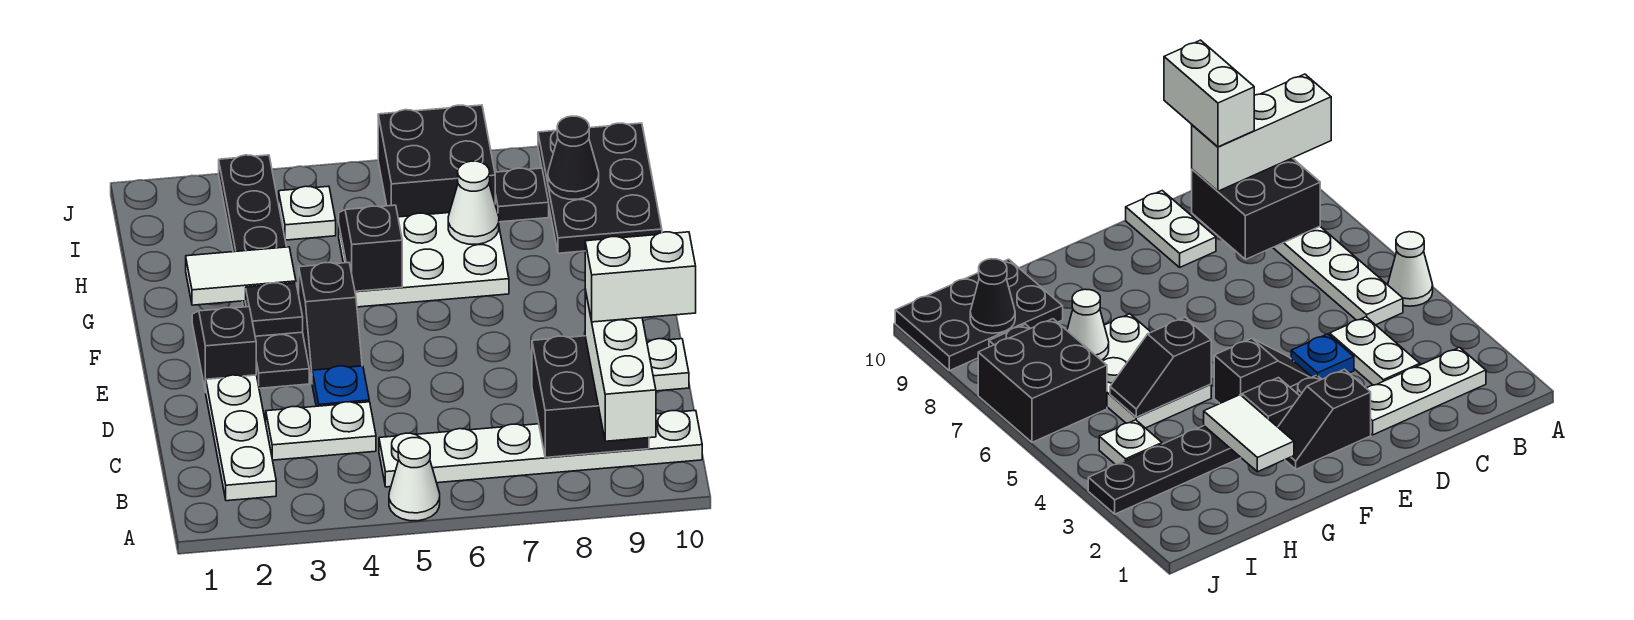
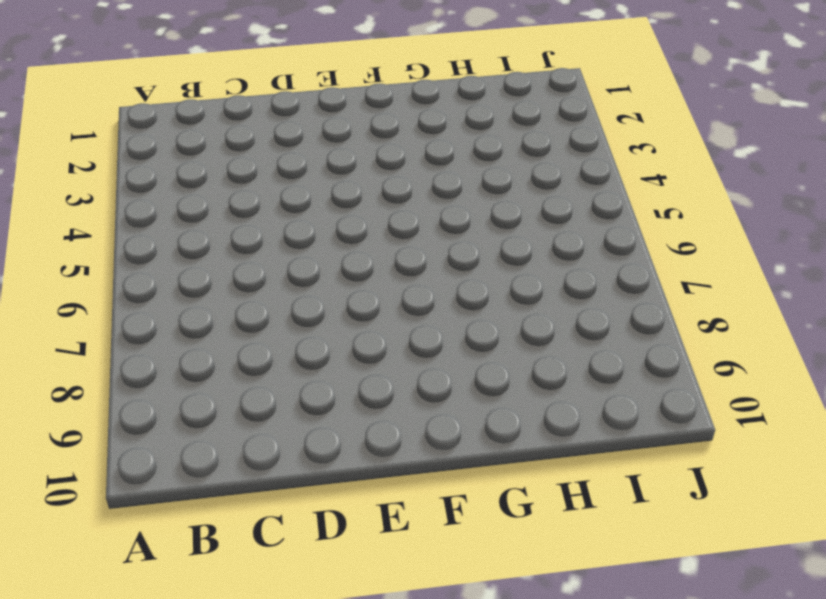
none -> white cone A5 level 1
none -> white plate B2:D2 level 1
none -> white plate B5:B10 level 1

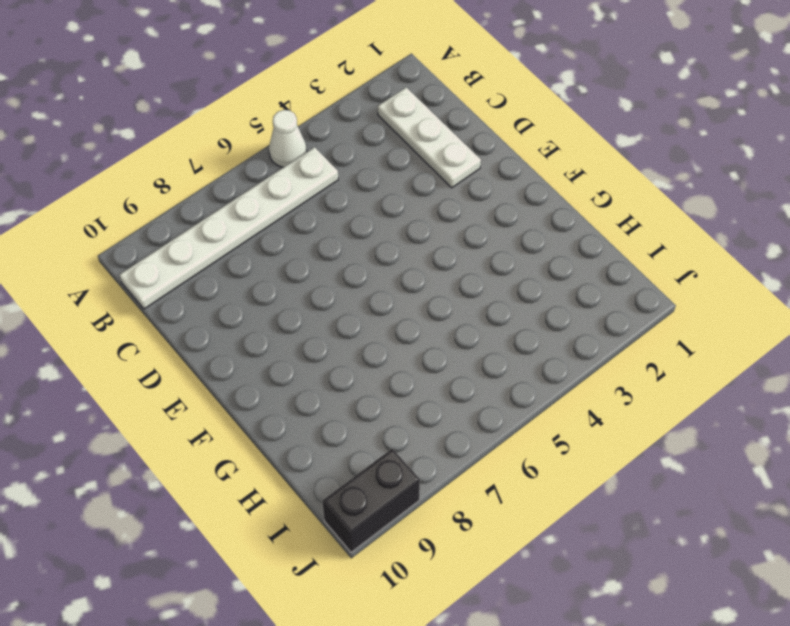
black brick J9:J10 level 1 -> black plate H9:J10 level 1
none -> white plate C3:C4 level 1
none -> blue plate D4 level 1
none -> white plate D9:D10 level 1

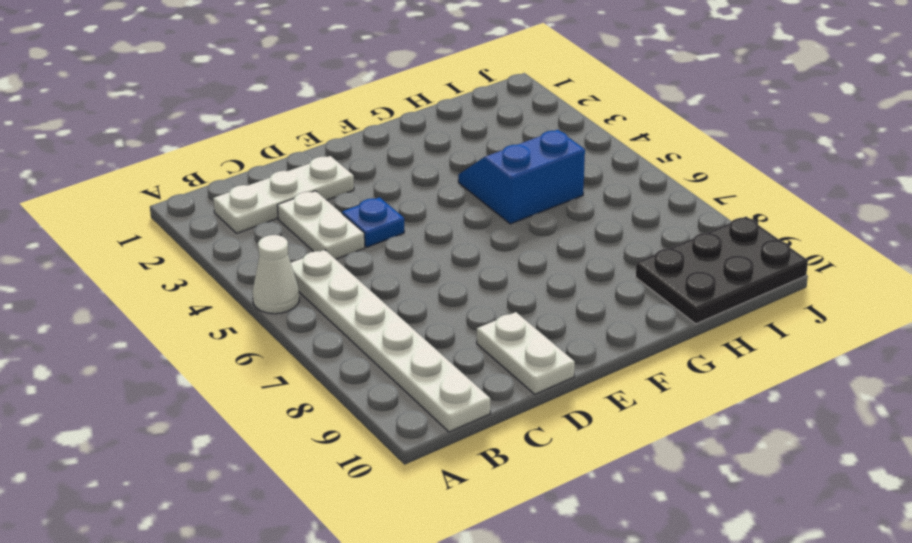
blue slope G4:H5 level 1 top 5 -> white plate G5:H7 level 1
none -> black slope E2:F2 level 1 top E
none -> black plate E3:J3 level 1
none -> black slope E4:F4 level 1 top F

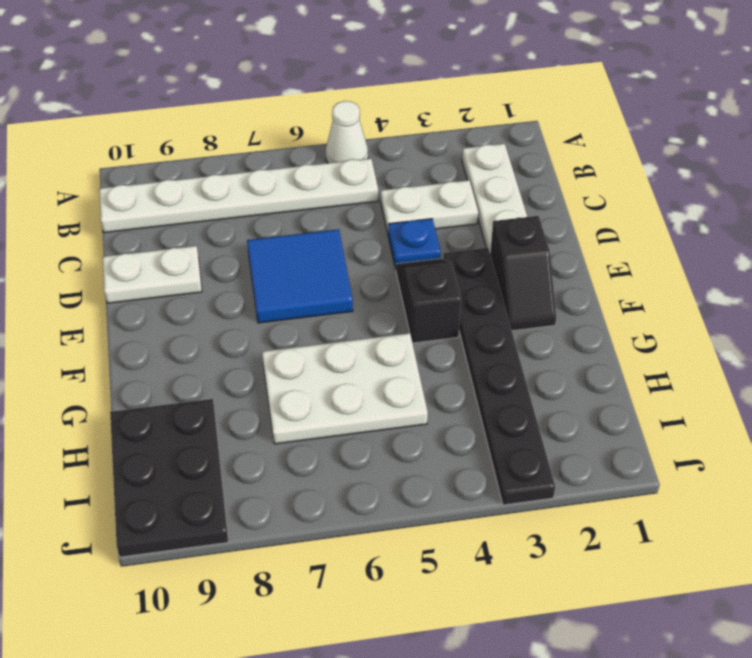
blue tile D6:E7 level 1 -> none
none -> white plate I4 level 1
none -> black brick I6:J7 level 1
none -> black plate I8 level 1

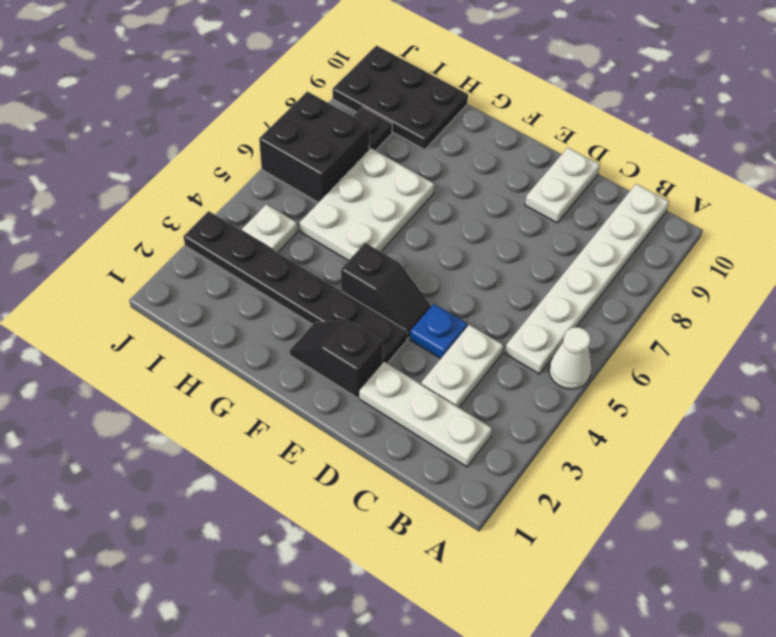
none -> black brick B8:C9 level 2
none -> black plate F3 level 2
none -> white tile G2:G3 level 2

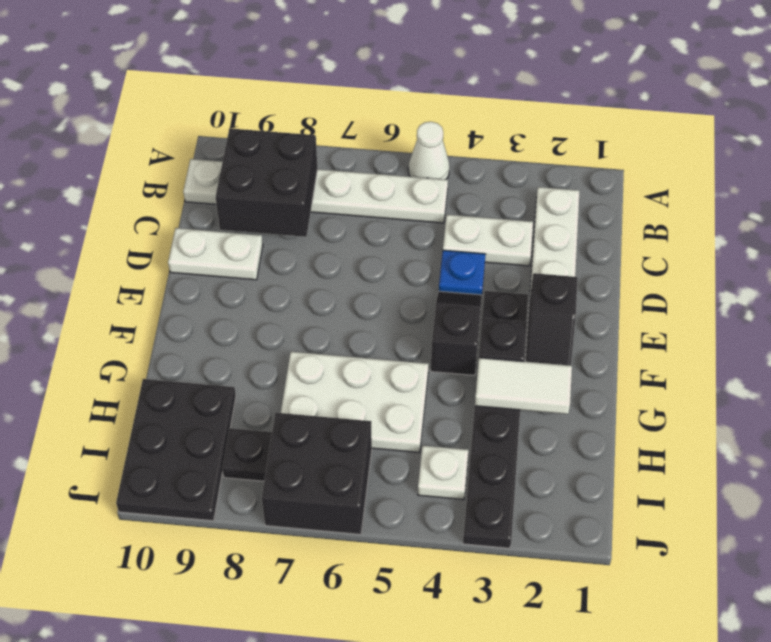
none -> black slope G5:H5 level 2 top G
none -> white cone H7 level 2
none -> black cone I9 level 2

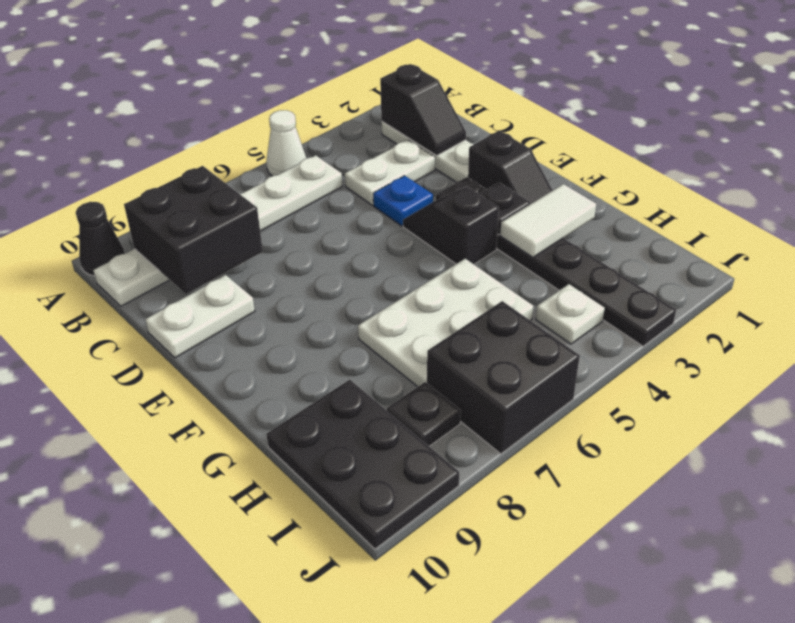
black cone A10 level 1 -> black cone I9 level 2
black slope B2:C2 level 2 top B -> black slope G5:H5 level 2 top G
none -> white cone H7 level 2
none -> white brick A9:C9 level 3
none -> white brick C9:C10 level 4

